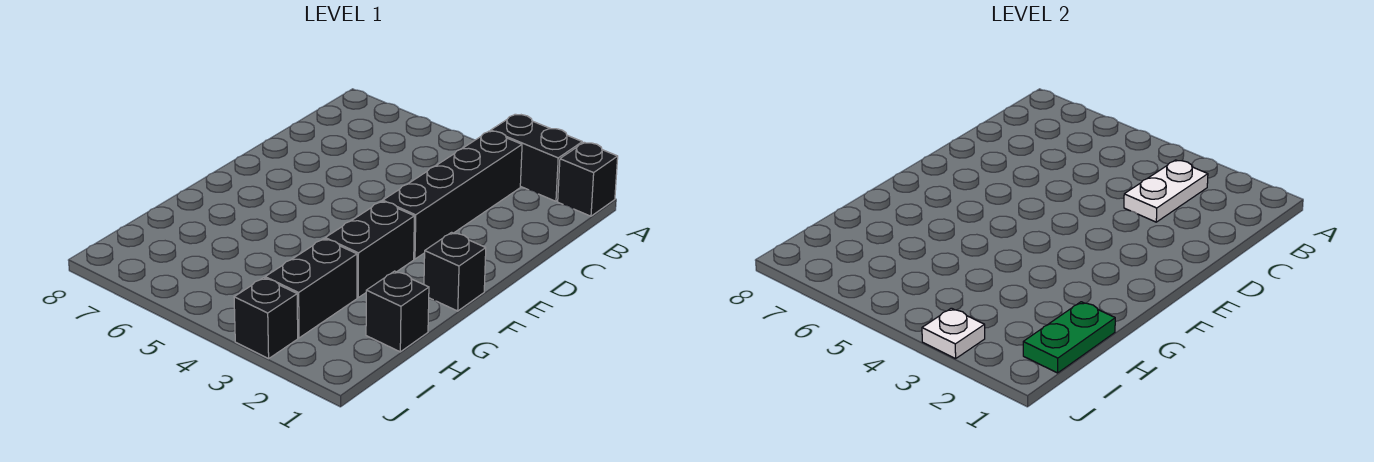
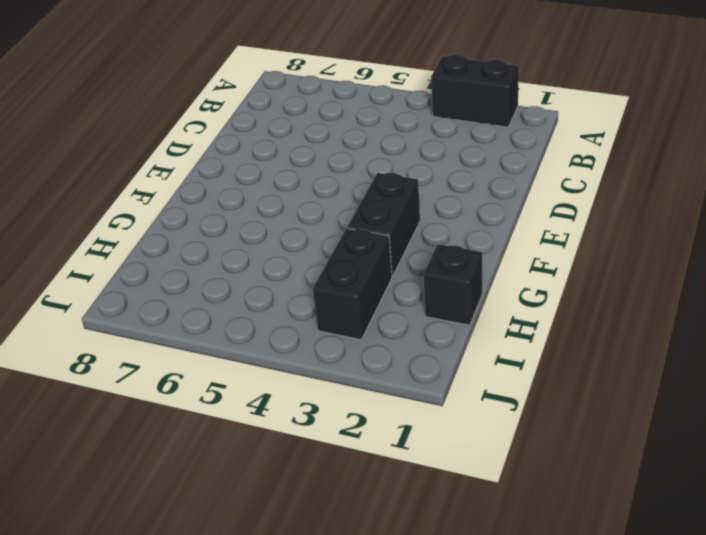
none -> black brick A1 level 1
none -> black brick B3:E3 level 1

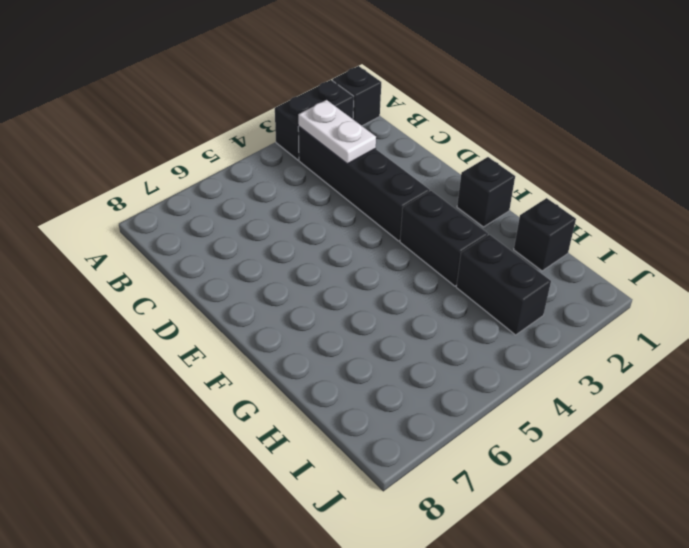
none -> black brick J3 level 1
none -> green plate H1:I1 level 2

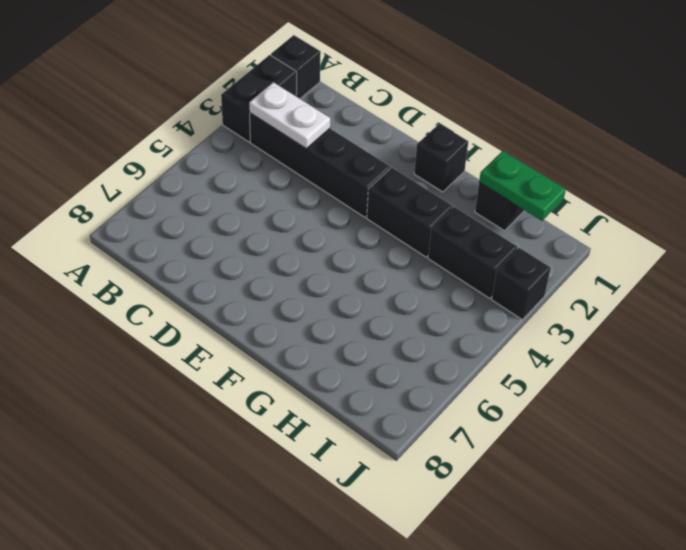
none -> white plate J3 level 2

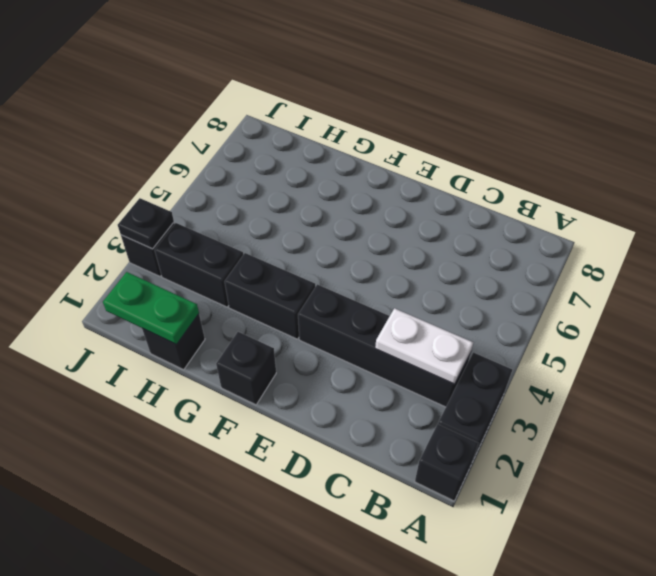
black plate J3 level 2 -> white plate J3 level 2

